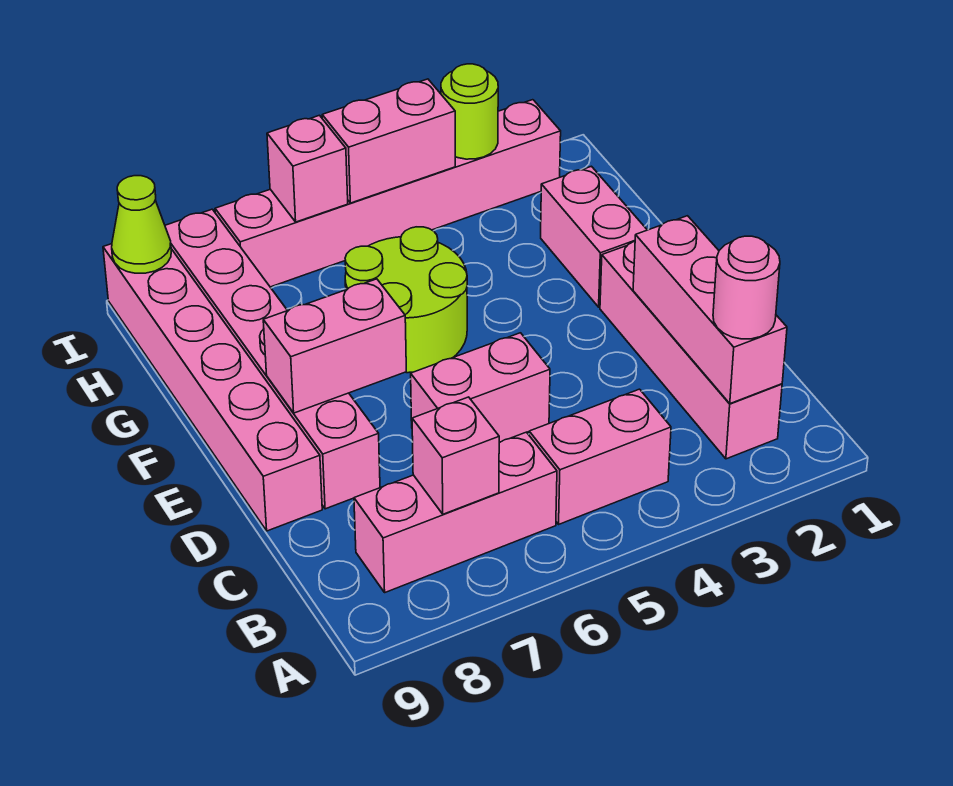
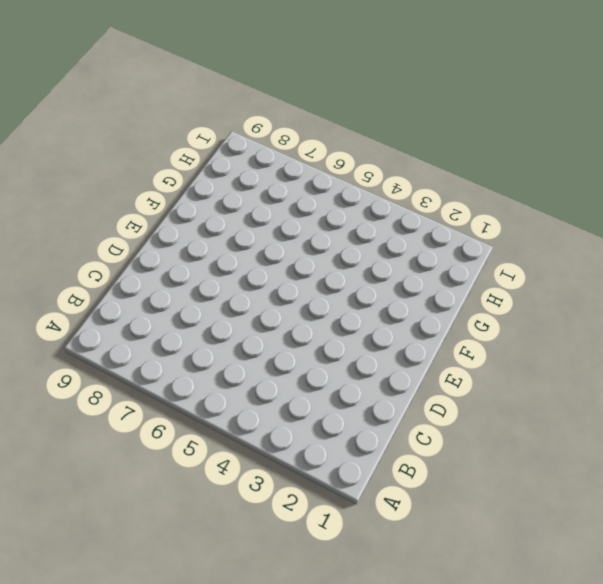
none -> pink brick B2:E2 level 1
none -> pink brick B4:B5 level 1
none -> pink brick B6:B8 level 1

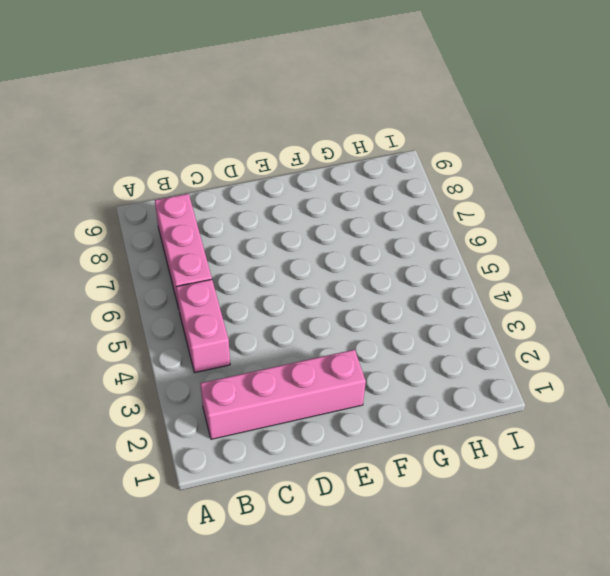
none -> pink brick D5:D6 level 1
none -> pink brick D8:I8 level 1
none -> pink brick D9:I9 level 1

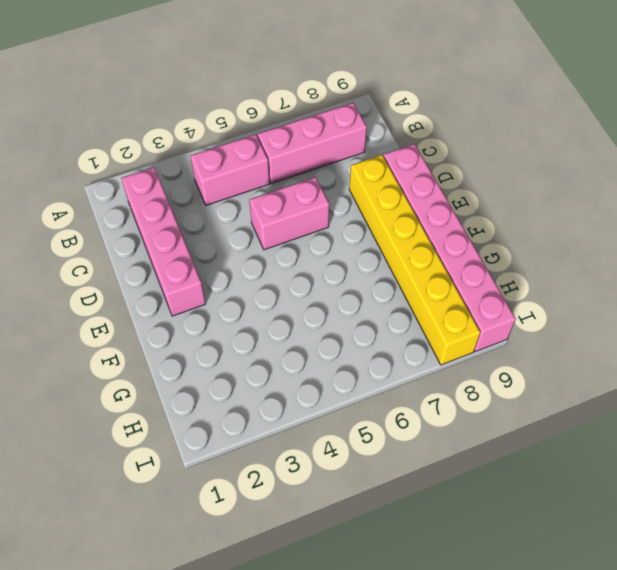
yellow brick D8:I8 level 1 -> pink brick D8:I8 level 1
none -> pink brick F2:G2 level 1
none -> lime round brick F5:G6 level 1
none -> pink brick I2:I7 level 1

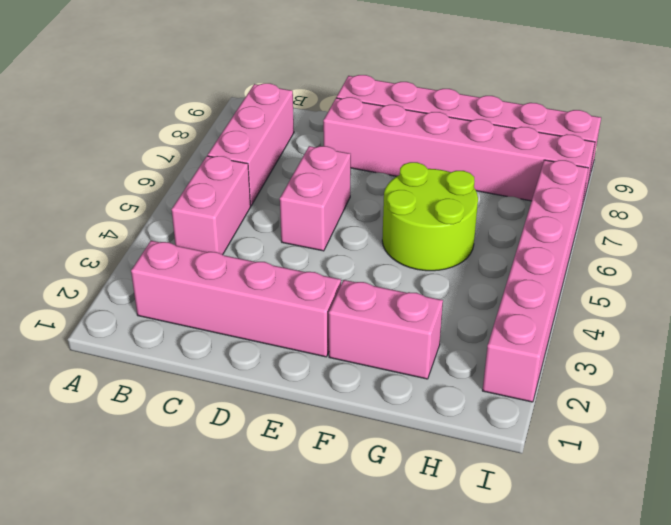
none -> pink brick B2:D2 level 2
none -> pink brick B7 level 2
none -> pink brick E7:E8 level 2

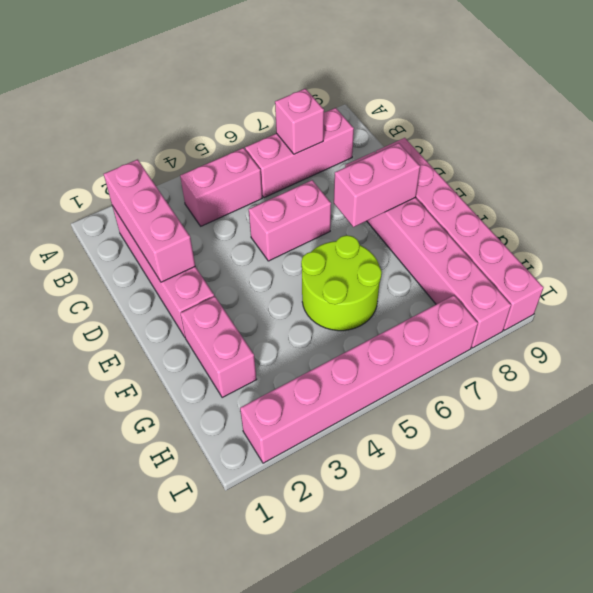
none -> lime round brick I3 level 2
none -> pink brick I4:I5 level 2
none -> pink brick I6 level 2

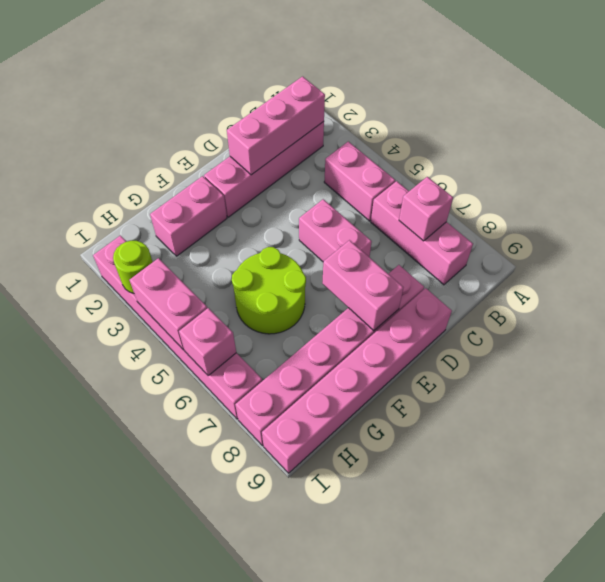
none -> lime cone I9 level 2
none -> pink round brick B2 level 3

